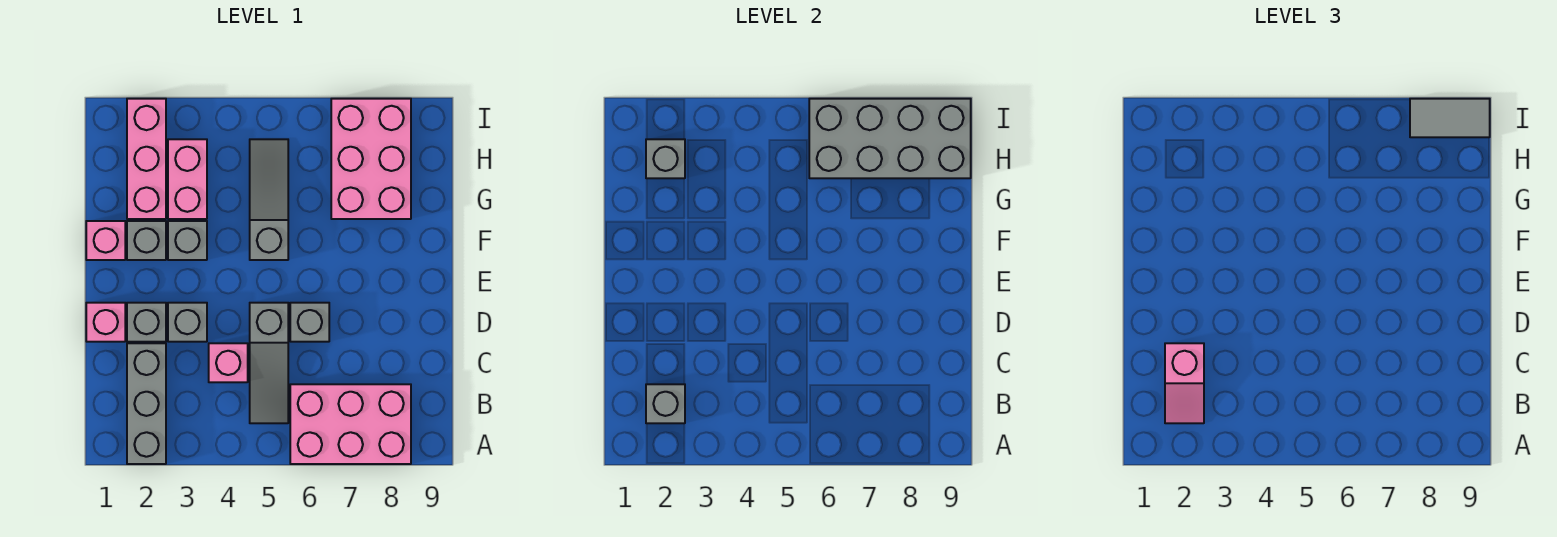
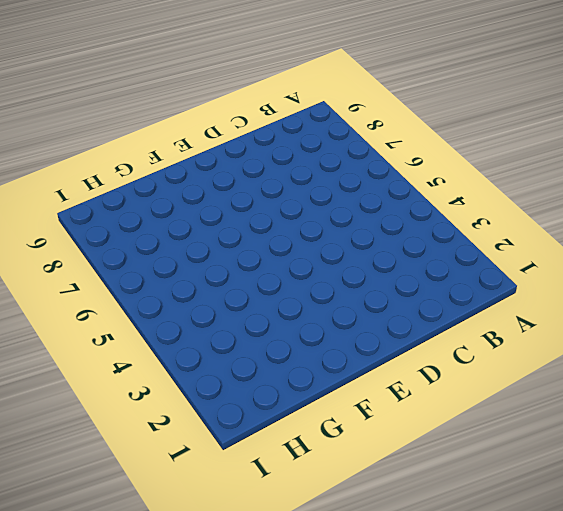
none -> grey brick A2:C2 level 1
none -> pink brick A6:B8 level 1
none -> grey slope B5:D5 level 1 top D

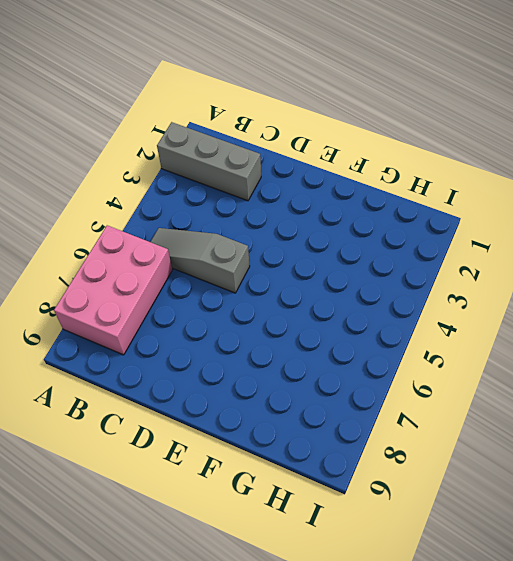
none -> pink brick C4 level 1
none -> pink brick D1 level 1
none -> grey brick D2 level 1

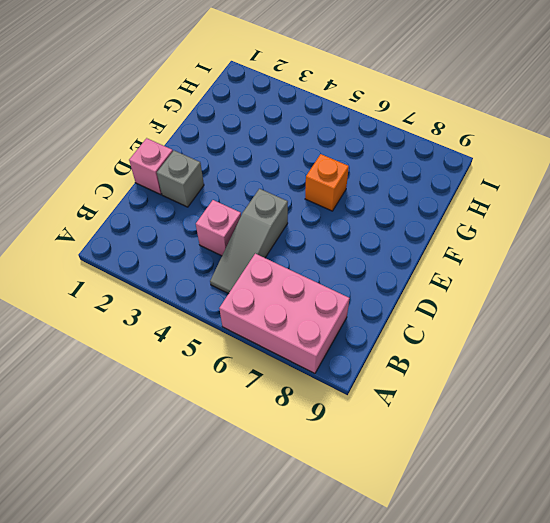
orange brick F6 level 1 -> none
none -> grey brick A2:C2 level 1
none -> grey brick D3 level 1
none -> grey brick D6 level 1

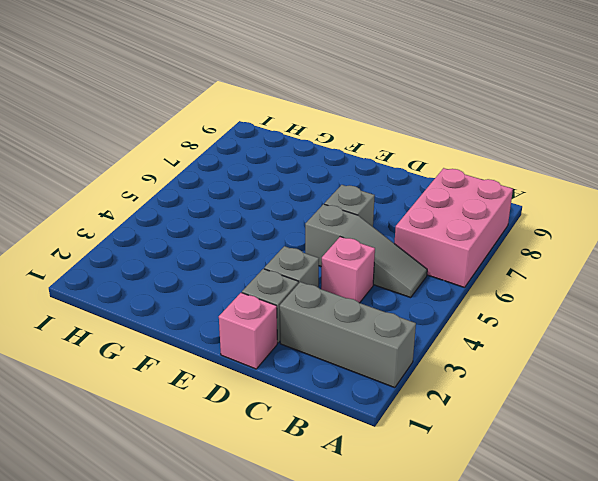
none -> pink brick F1 level 1
none -> grey brick F2 level 1
none -> grey brick F3 level 1

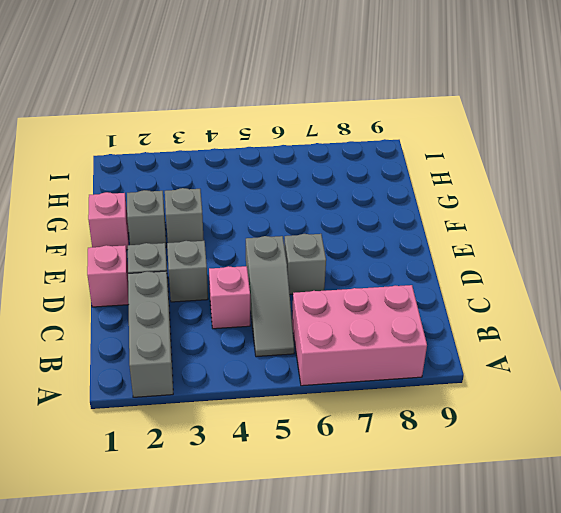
none -> grey slope F5:H5 level 1 top F
none -> pink brick G2:I2 level 1
none -> pink brick G3:H3 level 1

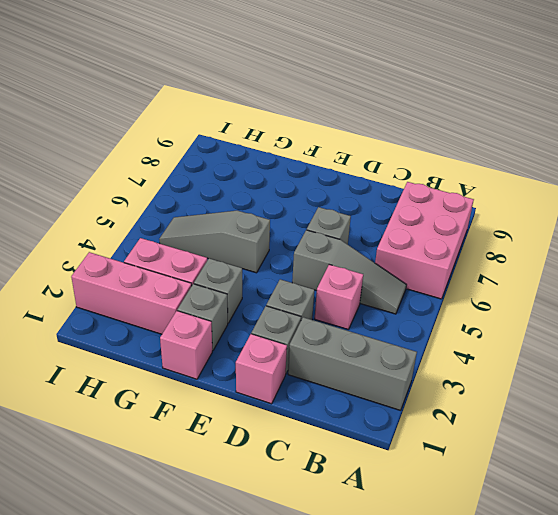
none -> pink brick G7:I8 level 1
none -> grey brick B2 level 2
none -> grey brick H2 level 2

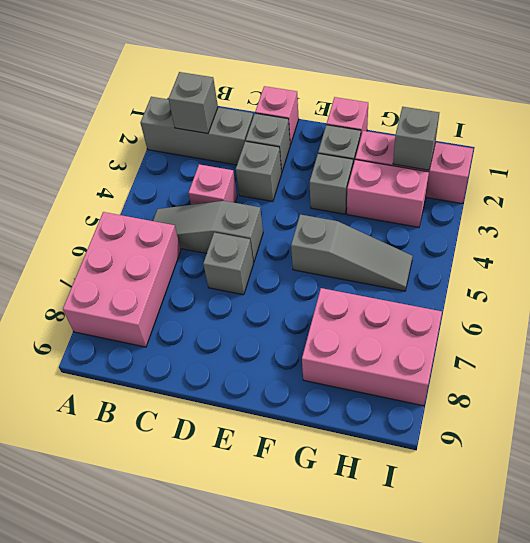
none -> grey brick H6:I9 level 2
none -> pink slope B2:C2 level 3 top C
none -> grey tile I8:I9 level 3

